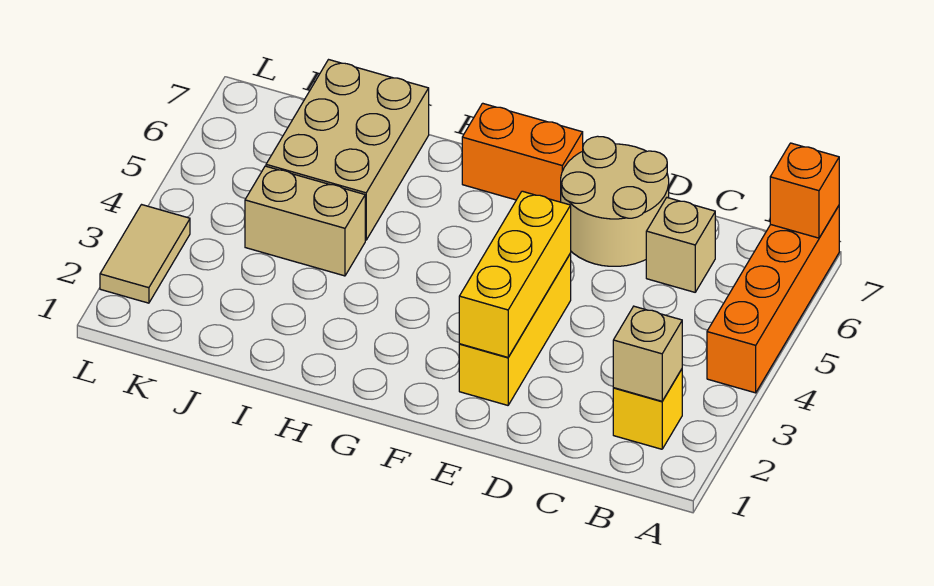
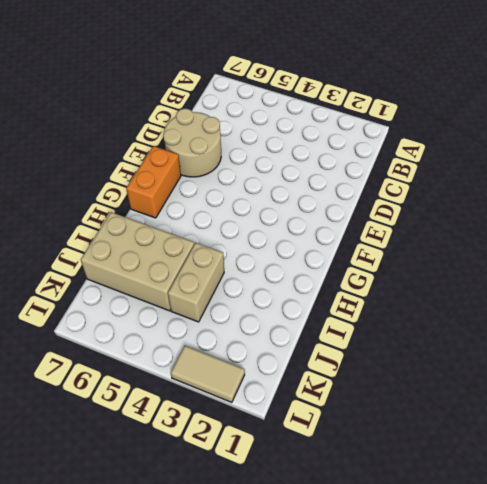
none -> orange brick A4:A7 level 1
none -> yellow brick B2 level 1
none -> tan brick C6 level 1

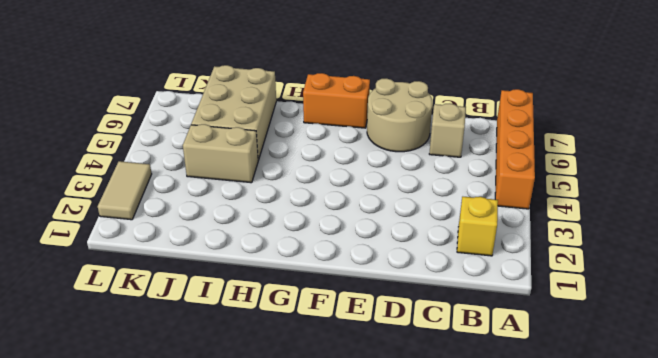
none -> yellow brick E2:E4 level 1
none -> orange brick A7 level 2
none -> tan brick B2 level 2

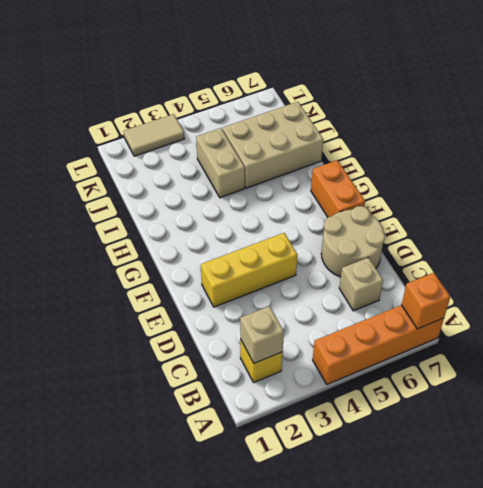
none -> yellow brick E2:E4 level 2

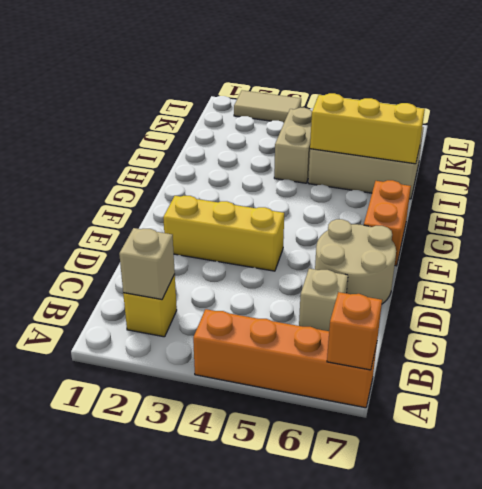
yellow brick I5:I7 level 2 -> yellow brick E2:E4 level 2

